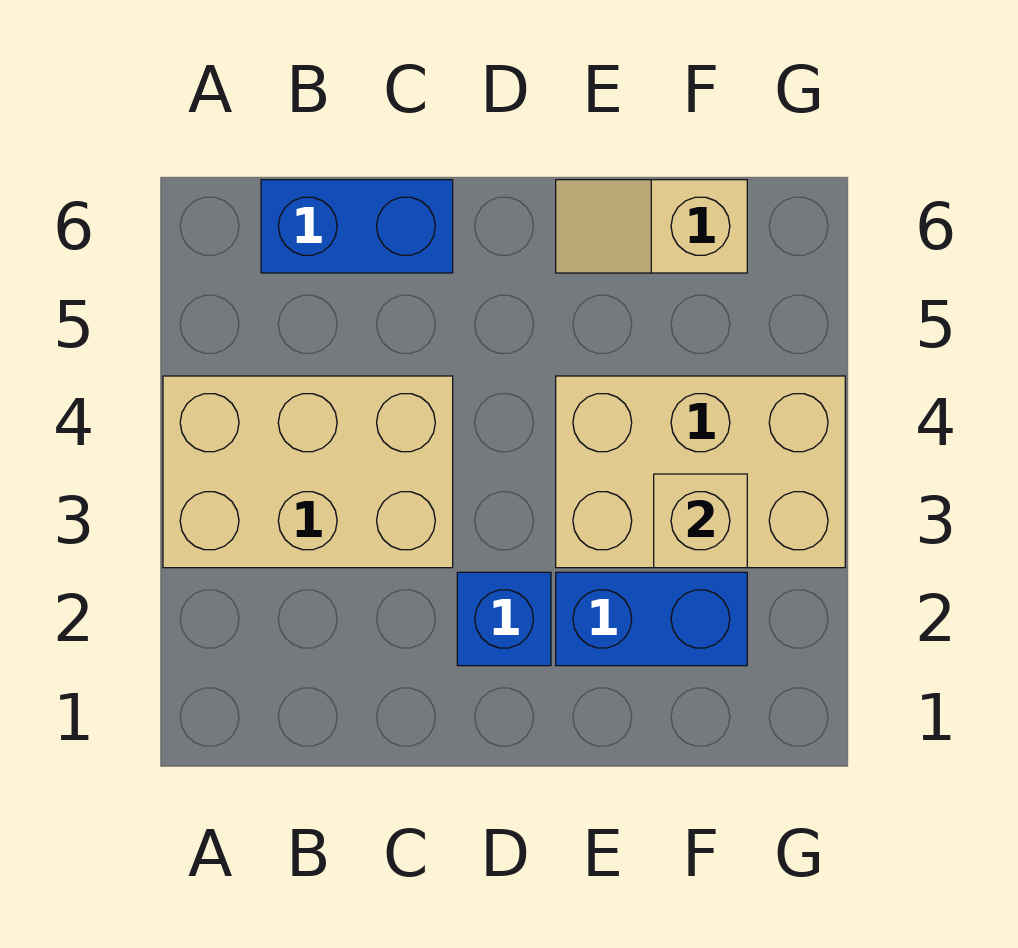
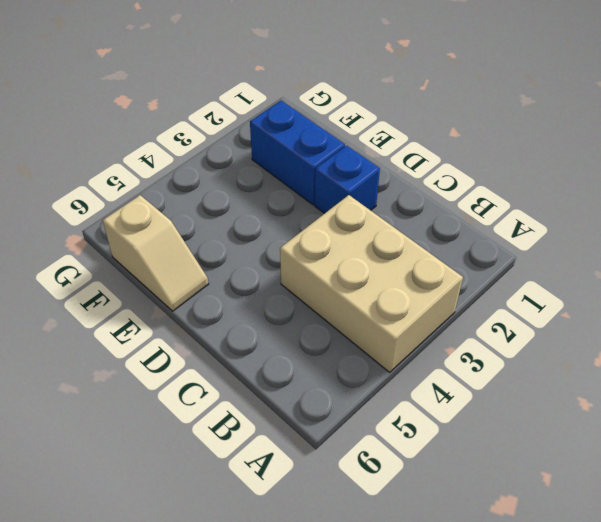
none -> blue brick B6:C6 level 1
none -> tan brick E3:G4 level 1

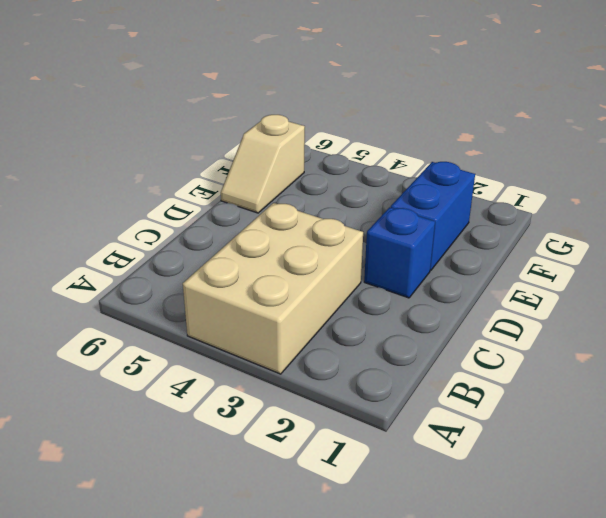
none -> blue brick B6:C6 level 1
none -> tan brick E3:G4 level 1

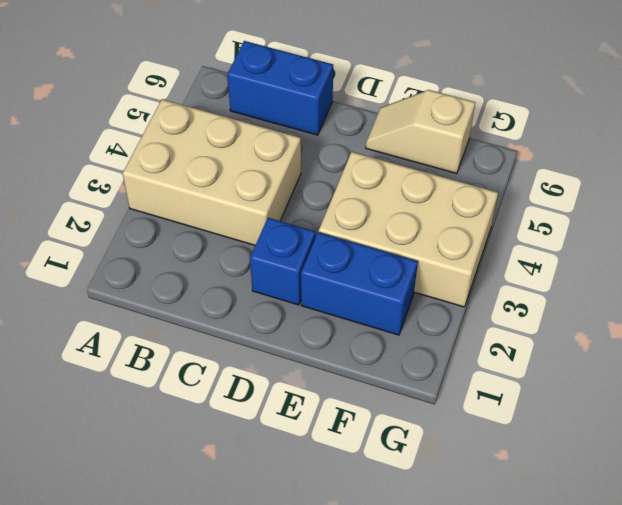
none -> tan brick F3 level 2

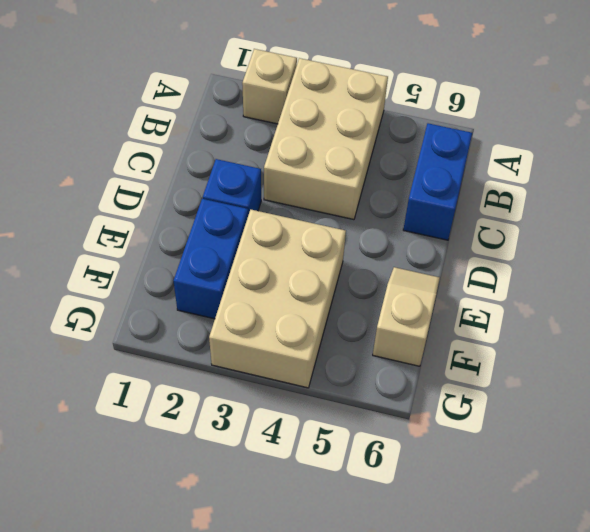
tan brick A2 level 1 -> tan brick F3 level 2

